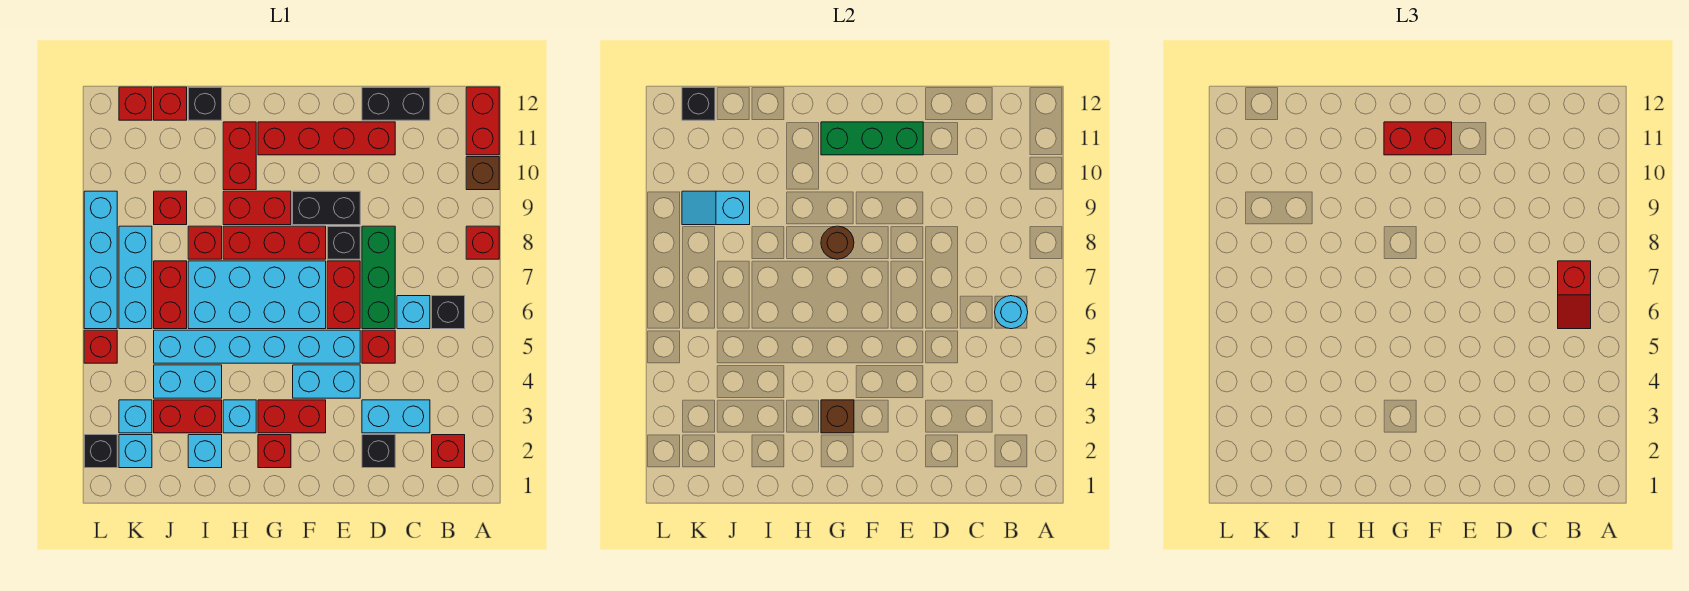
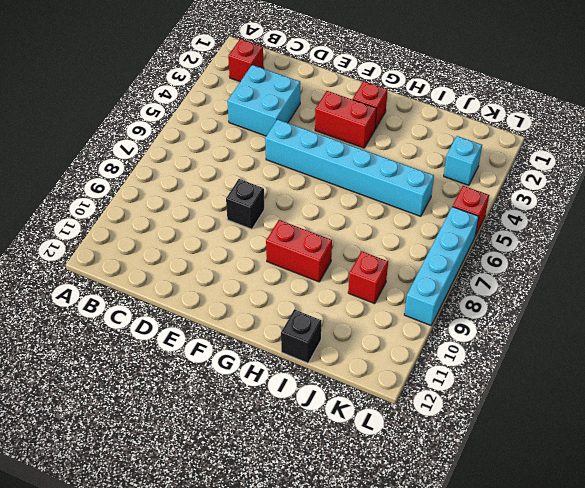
cyan brick C3:D4 level 1 -> cyan brick C3:D3 level 1
none -> red brick A8 level 1
none -> brown brick A10 level 1
none -> red brick A11:A12 level 1
none -> black brick B6 level 1

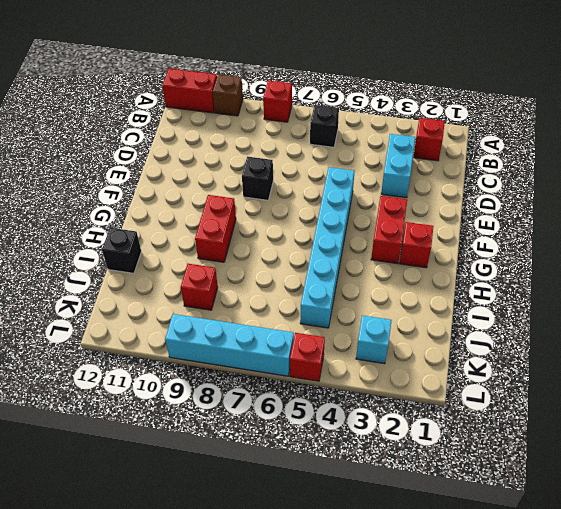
none -> cyan brick C6 level 1
none -> black brick C12:D12 level 1
none -> black brick D2 level 1
none -> red brick D5 level 1

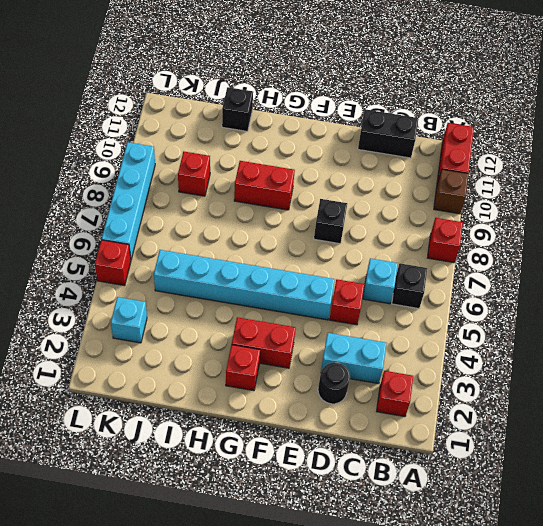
black round brick D2 level 1 -> black brick D2 level 1
none -> green brick D6:D8 level 1
none -> red brick D11:G11 level 1
none -> cyan brick E4:F4 level 1
none -> red brick E6:E7 level 1

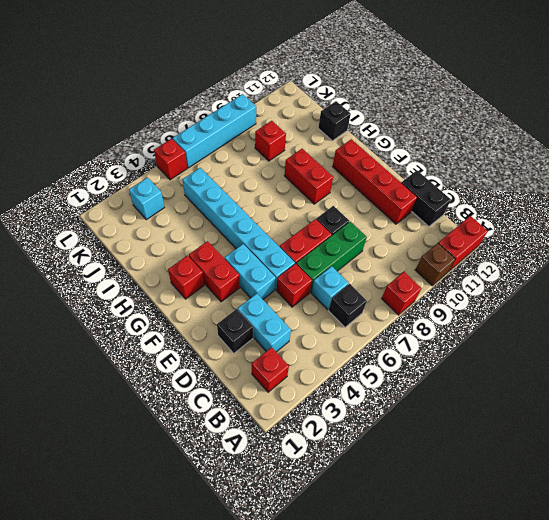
none -> black brick E9:F9 level 1
none -> cyan brick F6:I7 level 1
none -> red brick F8:H8 level 1
none -> cyan brick H3 level 1

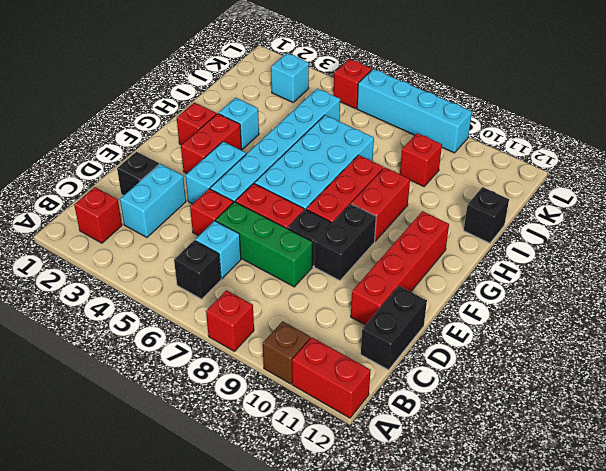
none -> red brick H10:H11 level 1
none -> cyan brick I2 level 1
none -> red brick I3:J3 level 1
none -> cyan brick I4:J4 level 1

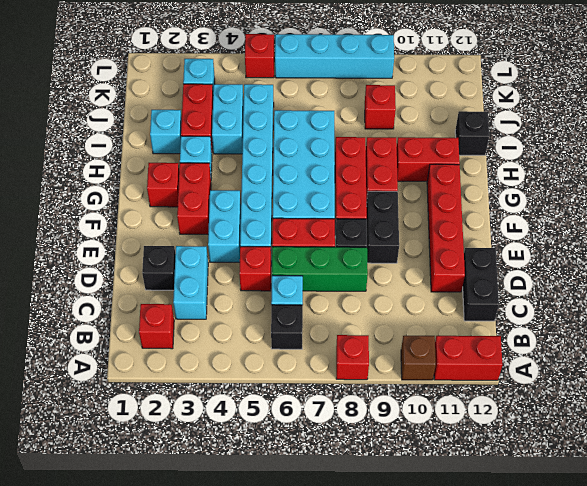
none -> red brick I8 level 1
none -> red brick J6:J7 level 1
none -> red brick J12 level 1
none -> cyan brick K2 level 1

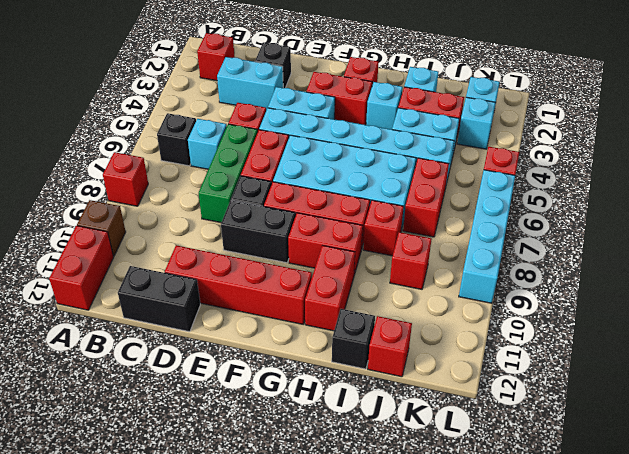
none -> cyan brick K6:K8 level 1
none -> red brick K12 level 1
none -> black brick L2 level 1
none -> cyan round brick B6 level 2

